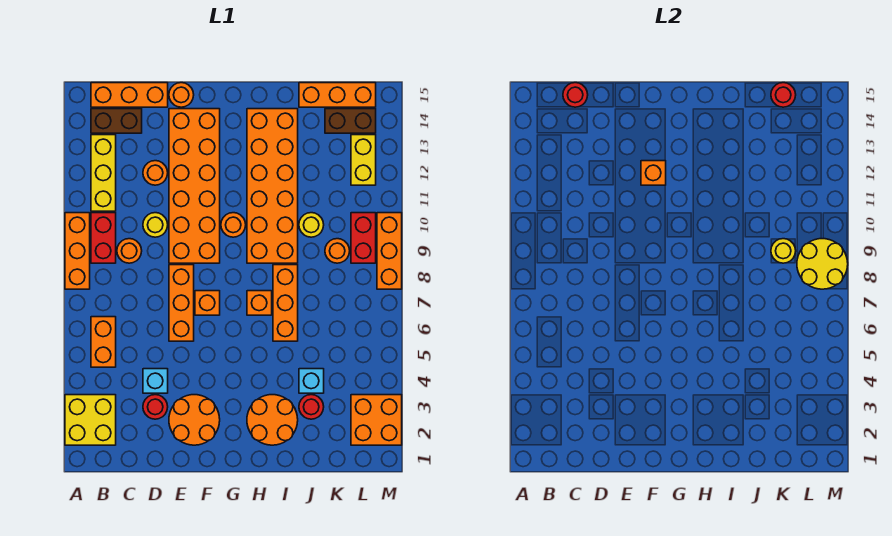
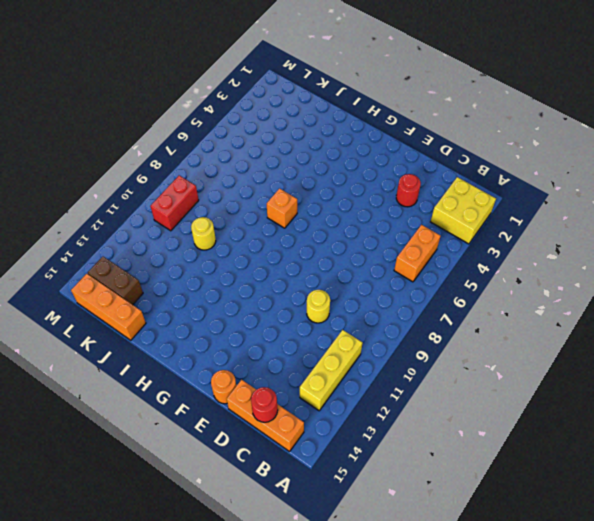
none -> orange brick A8:A10 level 1
none -> red brick B9:B10 level 1
none -> brown brick B14:C14 level 1
none -> orange round brick C9 level 1

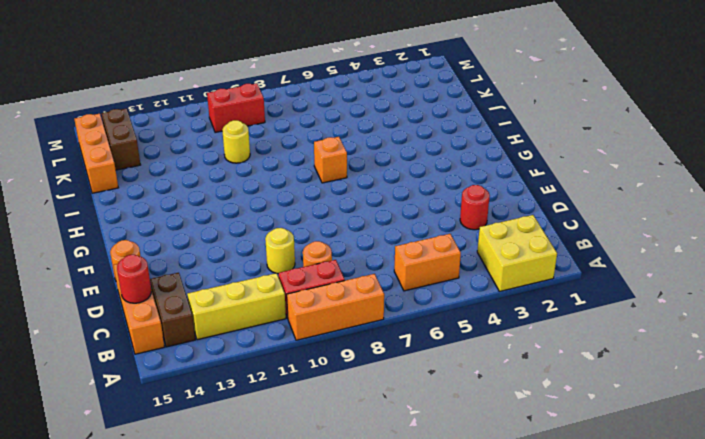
none -> cyan brick D4 level 1
none -> orange round brick D12 level 1
none -> orange round brick E2:F3 level 1
none -> orange brick E6:E8 level 1

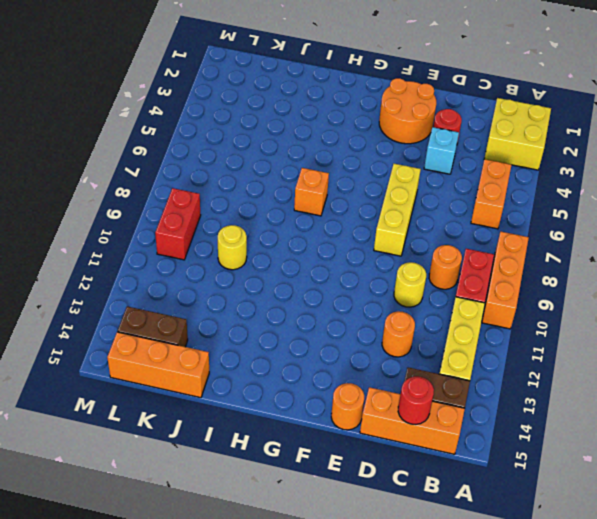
yellow brick E6:E8 level 1 -> orange brick E6:E8 level 1
none -> orange brick E9:F14 level 1
none -> orange brick F7 level 1
none -> orange round brick G10 level 1
none -> orange round brick H2:I3 level 1

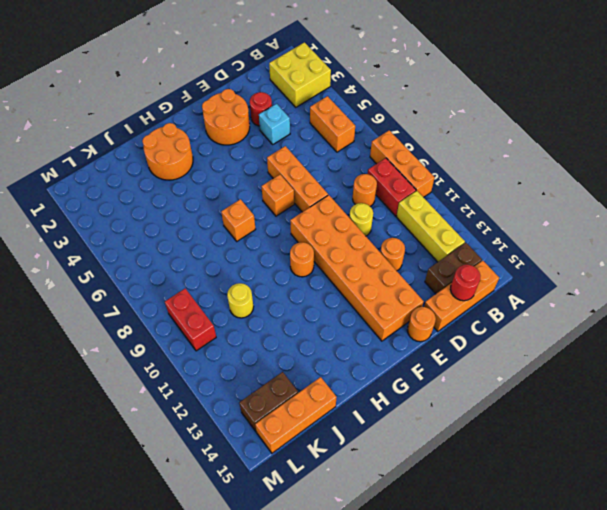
none -> orange brick H9:I14 level 1
none -> orange brick I6:I8 level 1
none -> red round brick J3 level 1
none -> cyan brick J4 level 1

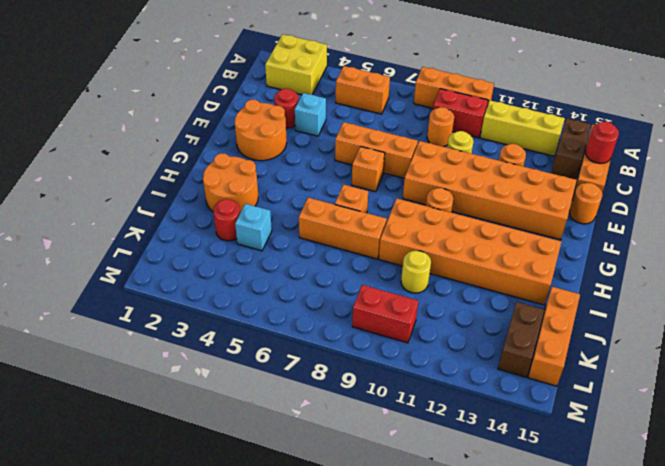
none -> orange round brick K9 level 1
none -> orange brick L2:M3 level 1
none -> yellow brick L12:L13 level 1
none -> orange brick M8:M10 level 1

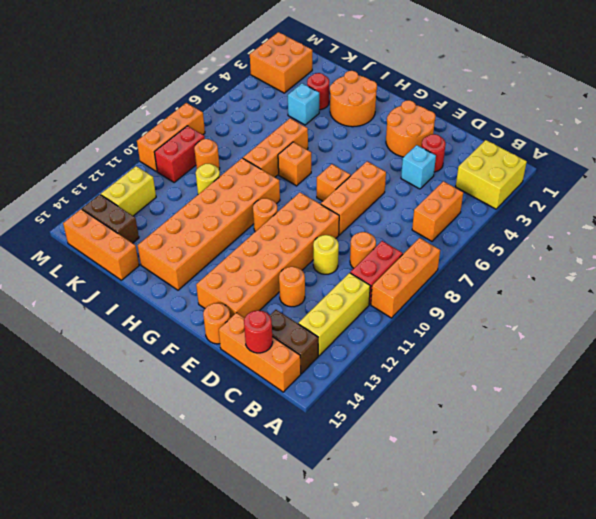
none -> orange brick F12 level 2
none -> yellow round brick K9 level 2
none -> red round brick K15 level 2
none -> yellow round brick L8:M9 level 2

